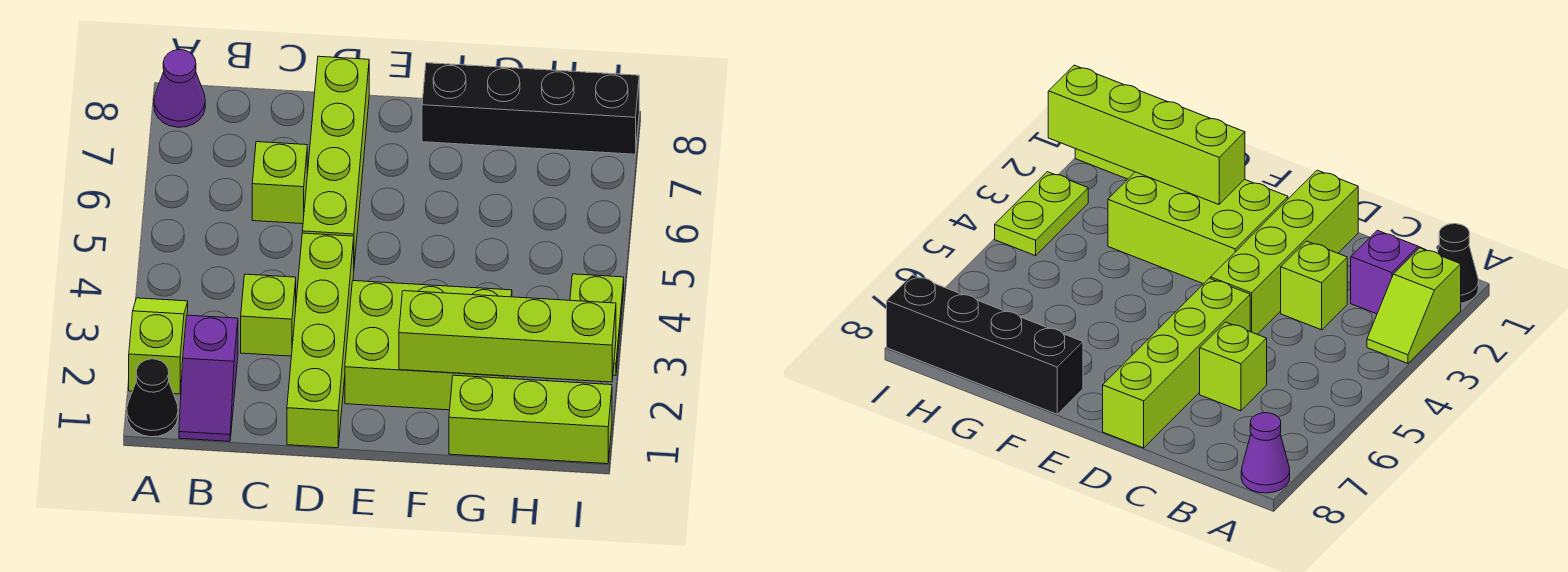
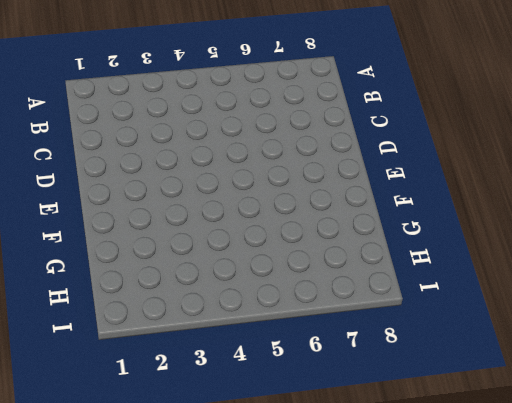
none -> black cone A1 level 1
none -> lime slope A2:A3 level 1 top 2
none -> purple cone A8 level 1

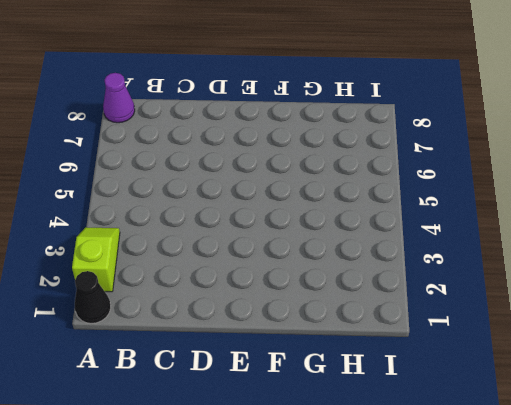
none -> purple slope B1:B2 level 1 top 2
none -> lime brick C3 level 1
none -> lime brick C6 level 1

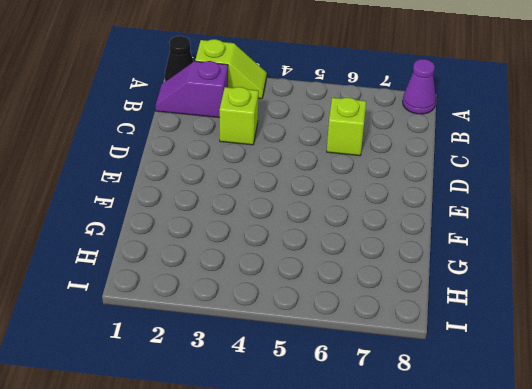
none -> lime brick D1:D4 level 1
none -> lime brick D5:D8 level 1
none -> lime brick E2:G3 level 1

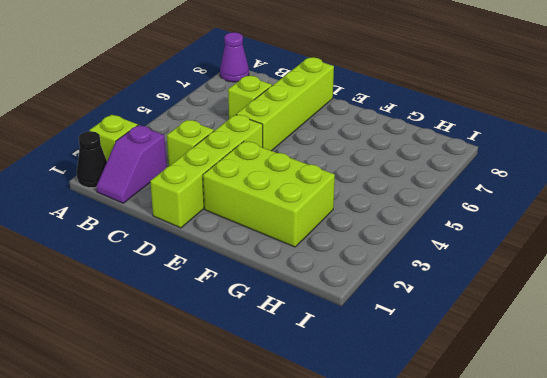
none -> black brick F8:I8 level 1
none -> lime brick G1:I1 level 1
none -> lime plate I3:I4 level 1

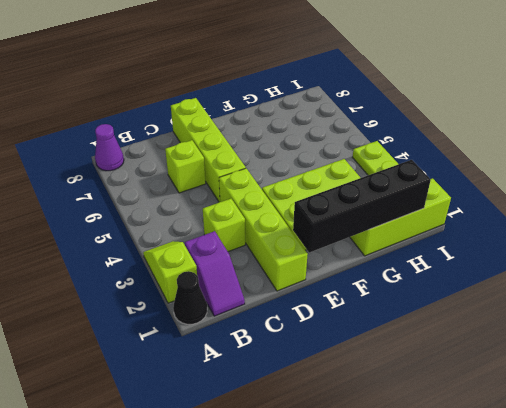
black brick E1:H1 level 2 -> black brick F8:I8 level 1
none -> lime brick F2:I2 level 2

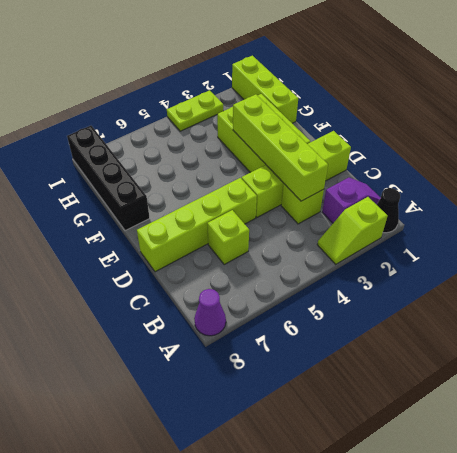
lime brick C3:F3 level 2 -> lime brick F2:I2 level 2

